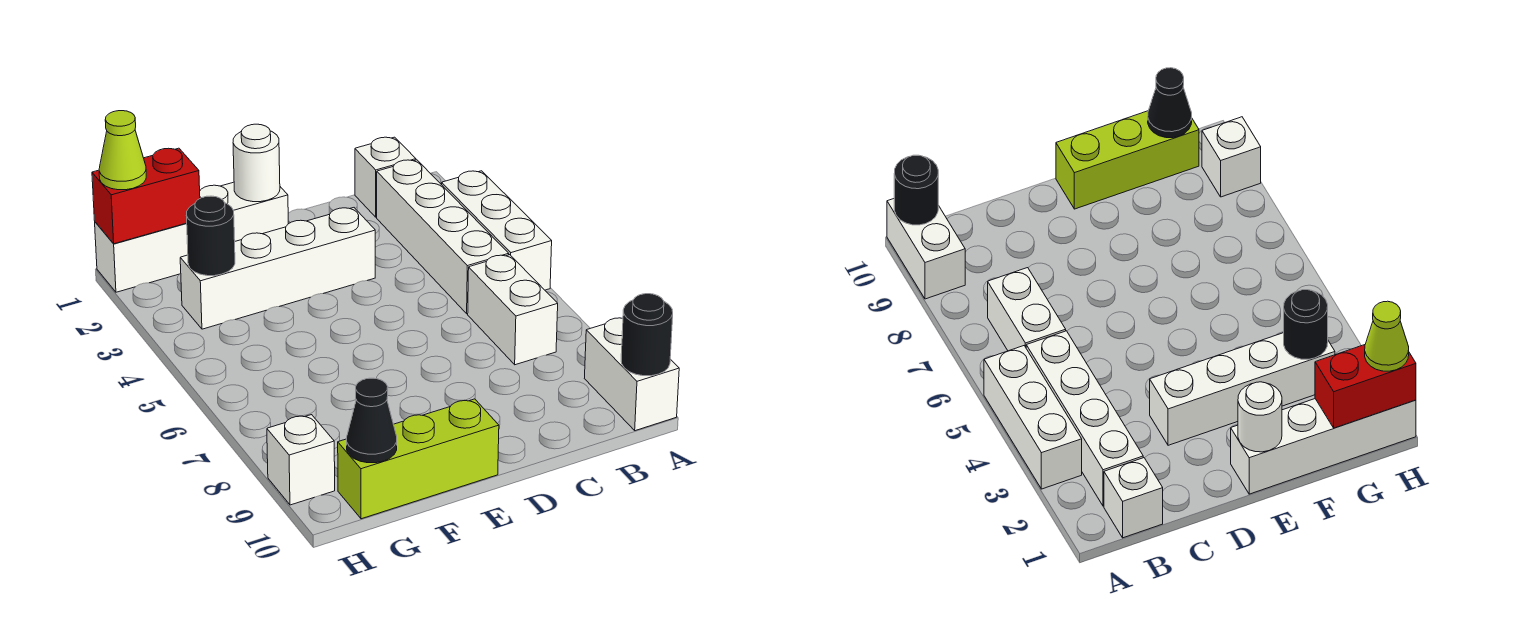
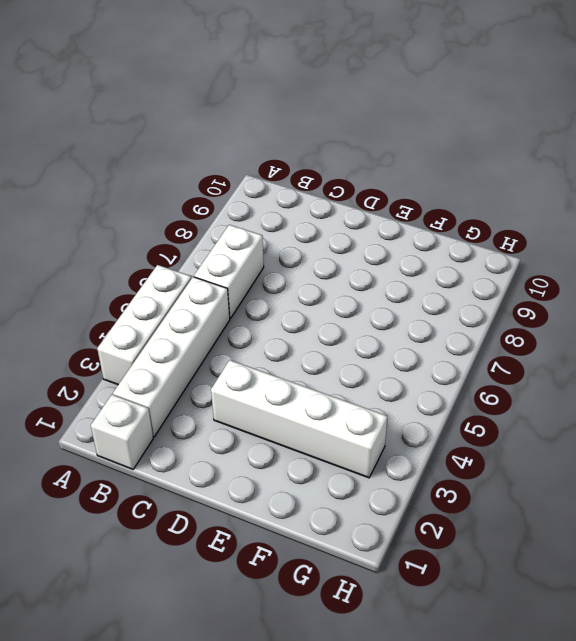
none -> white brick A9:A10 level 1
none -> white brick E1:H1 level 1
none -> lime brick E10:G10 level 1

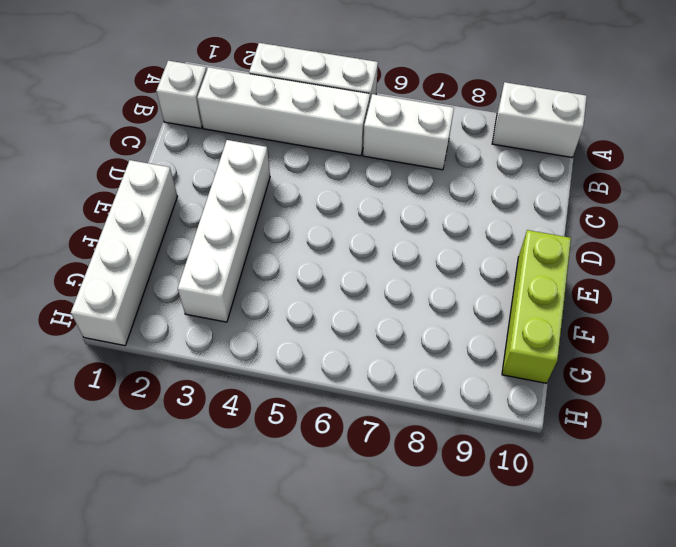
none -> white brick H9 level 1
none -> black round brick A10 level 2
none -> white round brick E1 level 2

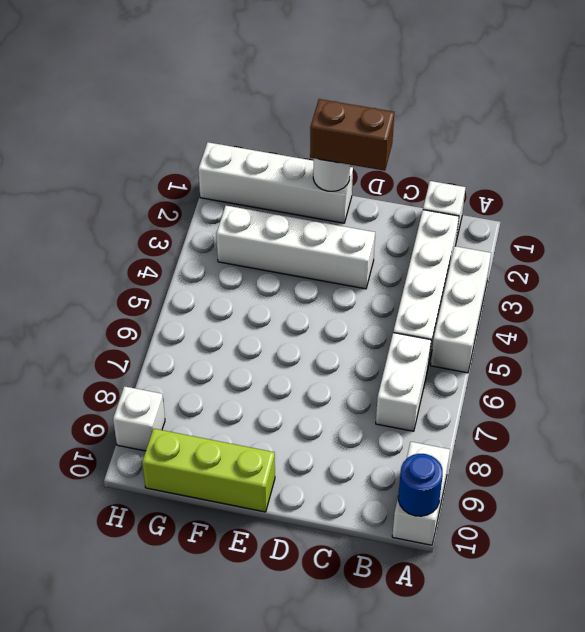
blue round brick A10 level 2 -> black round brick A10 level 2
brown brick D1:E1 level 3 -> none
none -> red brick G1:H1 level 2
none -> black round brick G3 level 2
none -> black cone G10 level 2

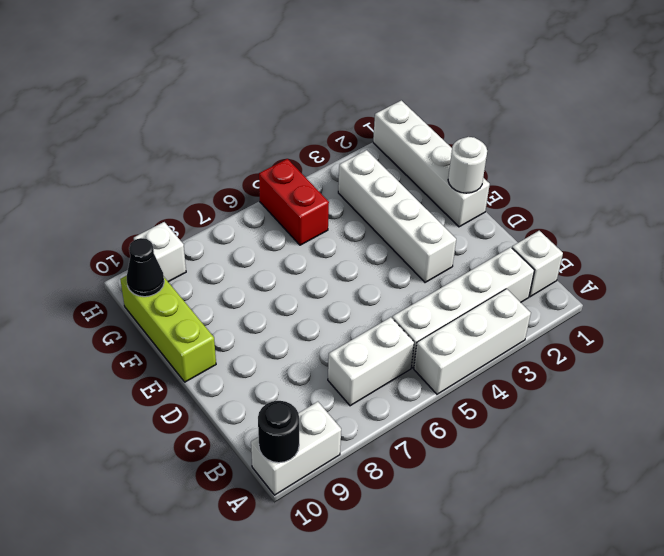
red brick G5:H5 level 1 -> red brick G1:H1 level 2
none -> black round brick G3 level 2
none -> lime cone H1 level 3

